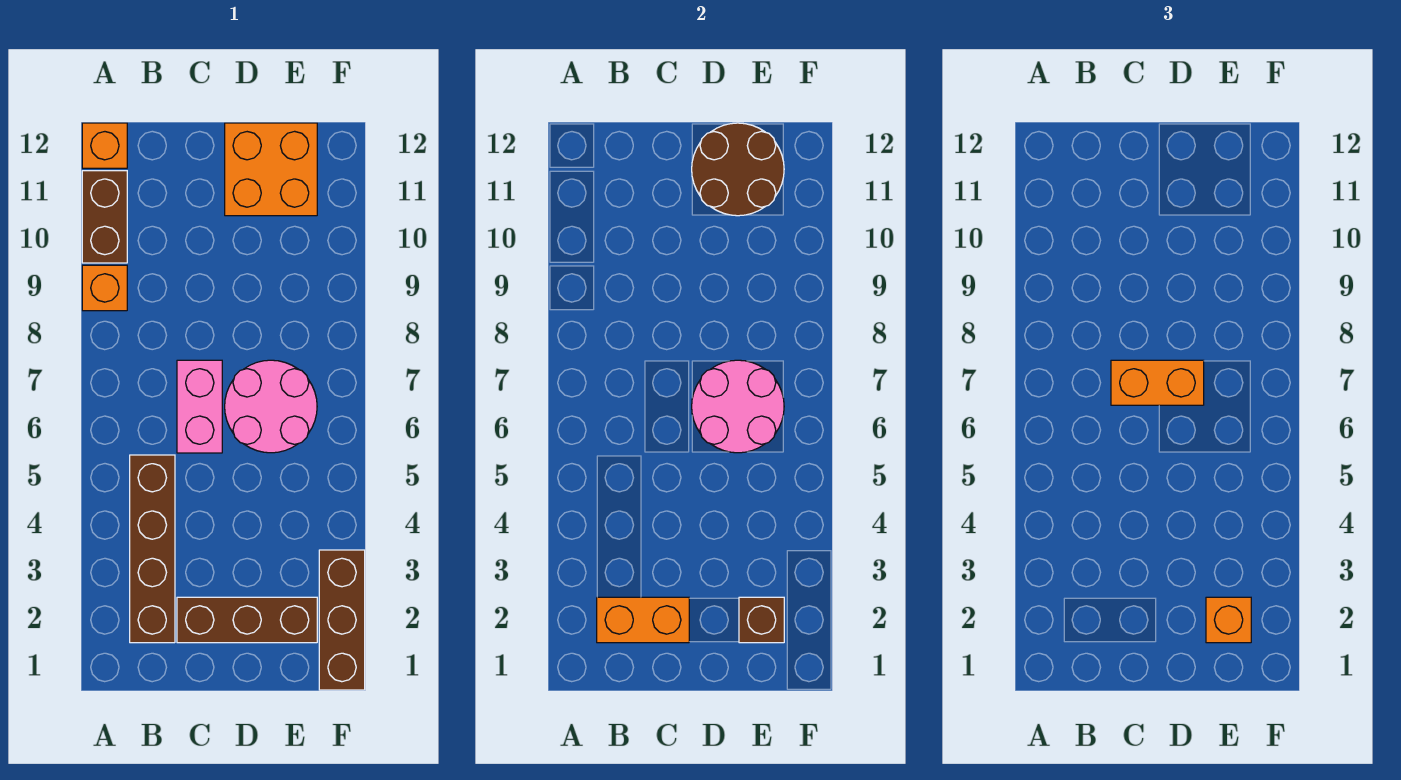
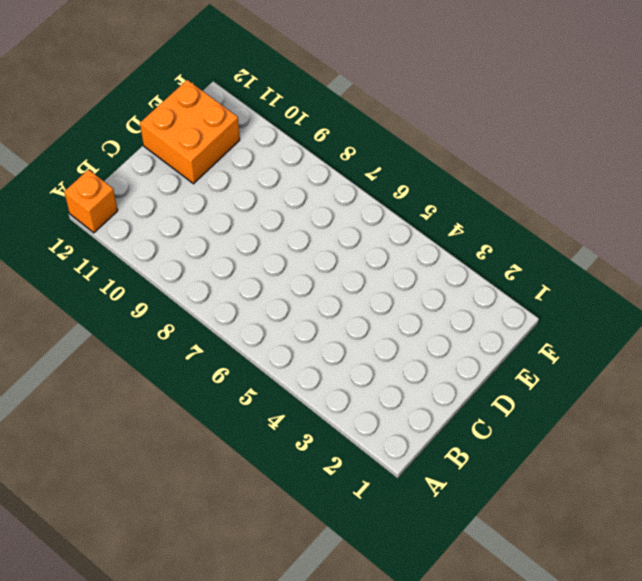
none -> orange brick A9 level 1
none -> brown brick A10:A11 level 1
none -> brown brick B2:B5 level 1

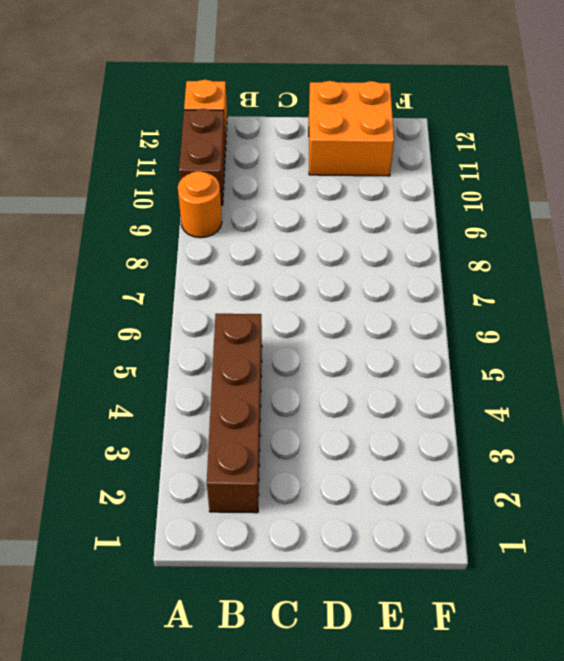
orange round brick A9 level 1 -> orange brick A9 level 1
none -> brown brick C2:E2 level 1
none -> pink brick C6:C7 level 1
none -> pink round brick D6:E7 level 1

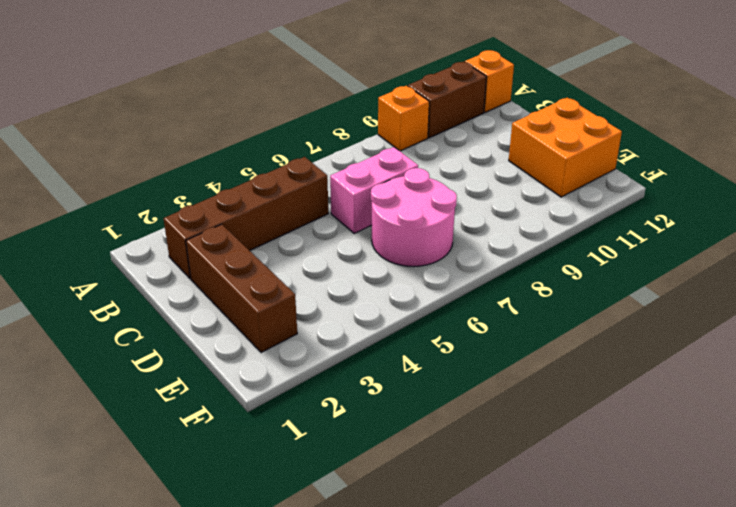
none -> brown brick F1:F3 level 1
none -> orange brick B2:C2 level 2
none -> pink round brick D6:E7 level 2

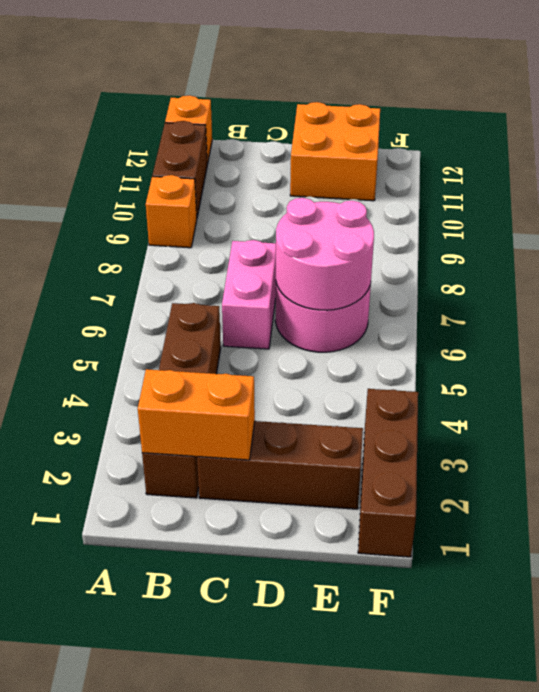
none -> brown round brick D11:E12 level 2
none -> brown brick E2 level 2
none -> orange brick C7:D7 level 3

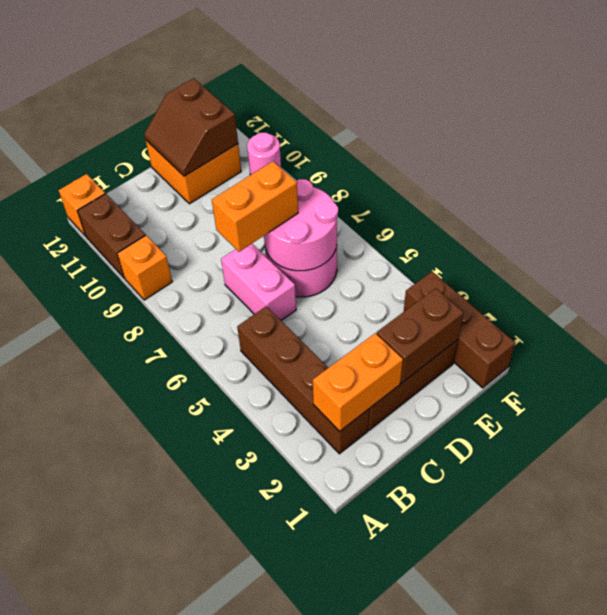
brown brick D2:E2 level 2 -> brown brick E2 level 2
brown slope D11:E12 level 2 top E -> brown round brick D11:E12 level 2
pink round brick F10 level 1 -> none
none -> orange brick E2 level 3

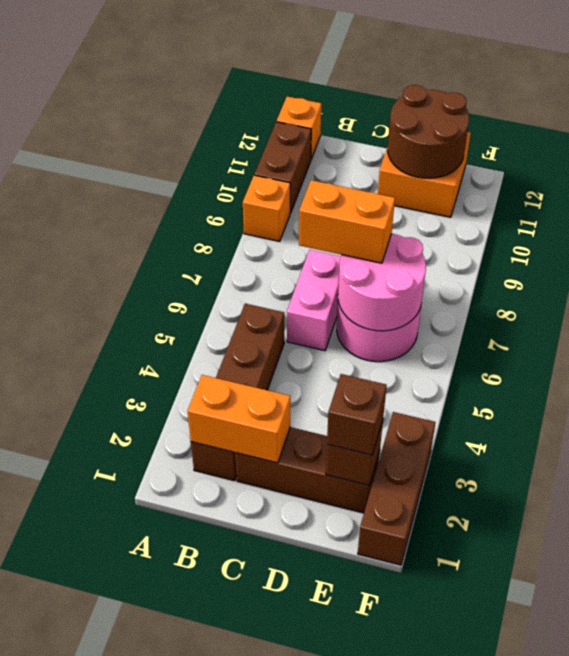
brown brick E2 level 3 -> orange brick E2 level 3

